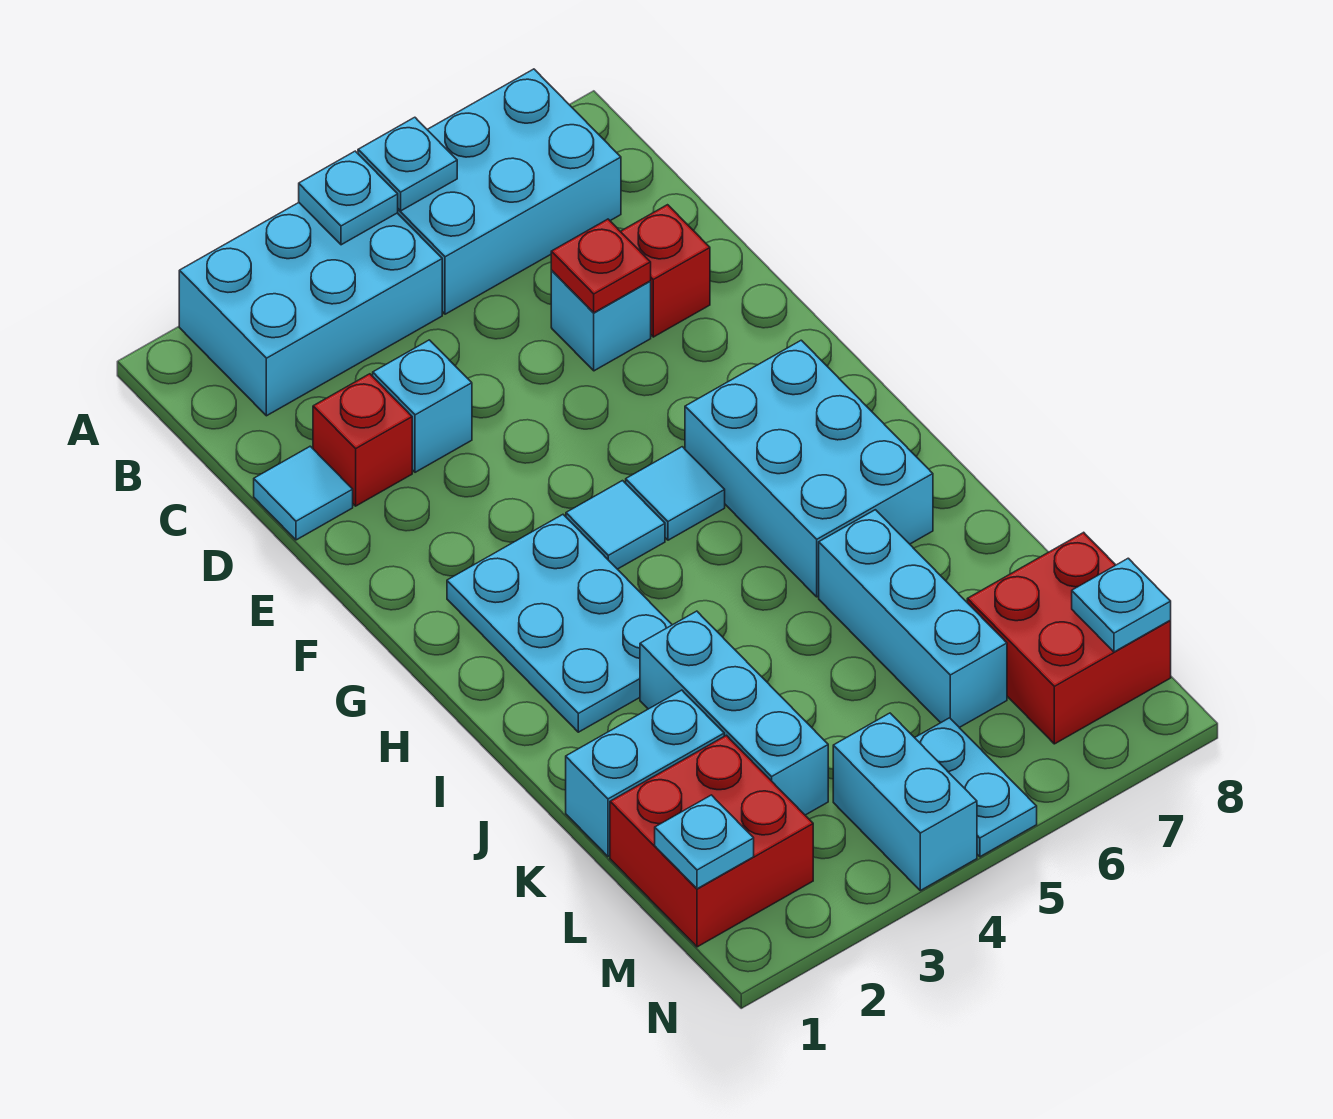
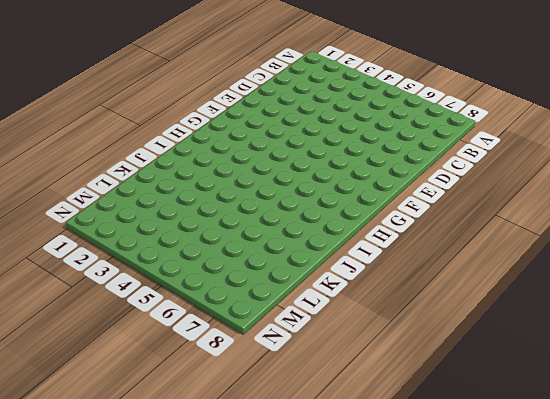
none -> cyan brick A2:B4 level 1
none -> cyan brick A5:B7 level 1
none -> cyan tile D1 level 1

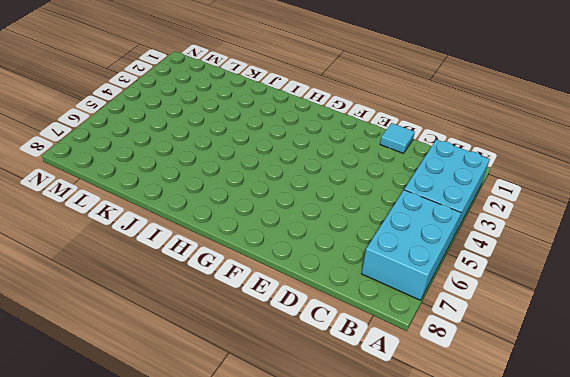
none -> red brick D2 level 1
none -> cyan brick D3 level 1
none -> cyan brick D6 level 1

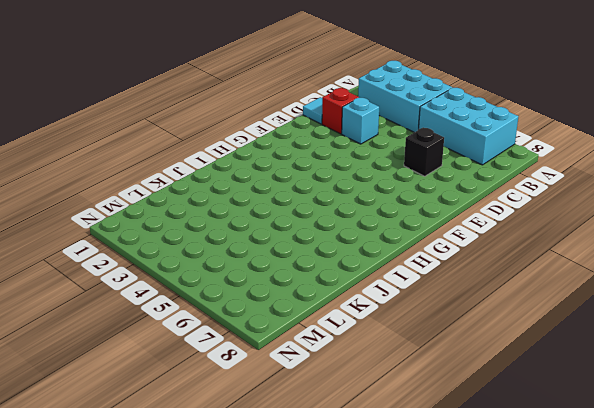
black brick D6 level 1 -> cyan brick D6 level 1
none -> red brick D7 level 1
none -> cyan plate G2:I3 level 1
none -> cyan tile G4 level 1

